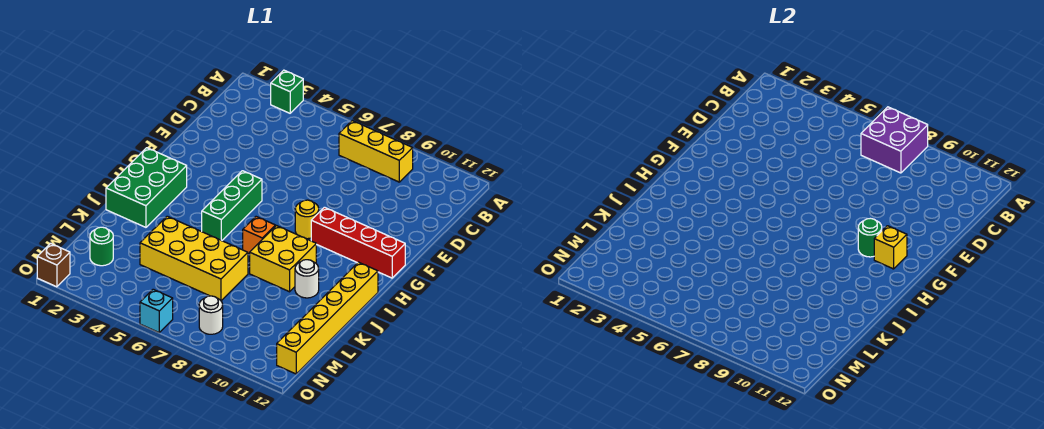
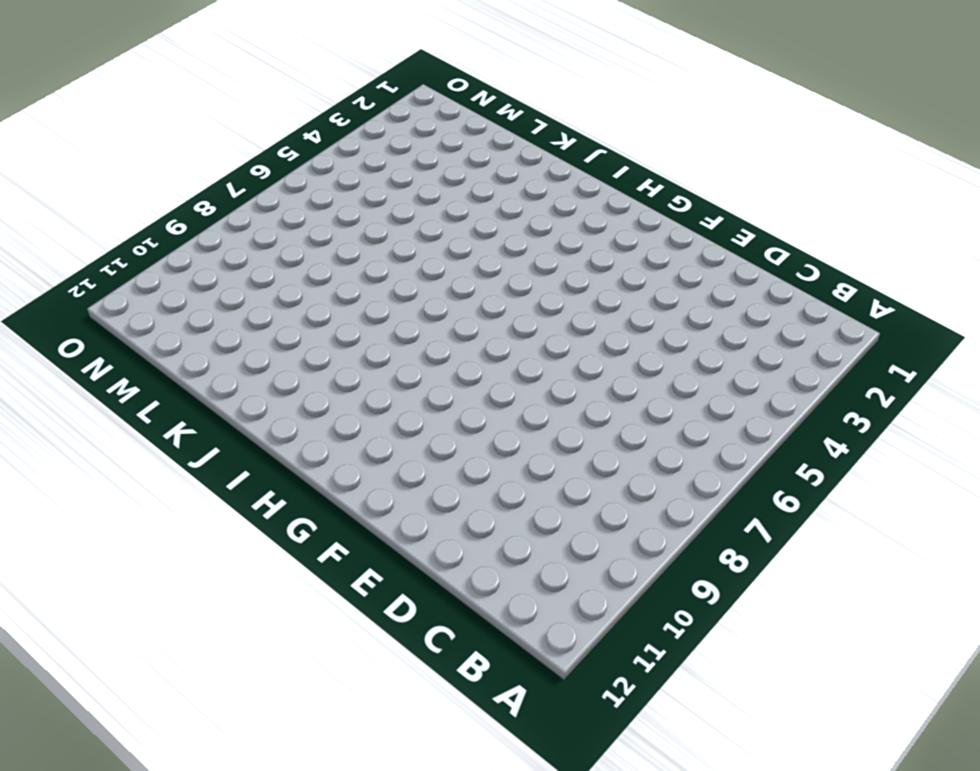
none -> green brick A3 level 1
none -> yellow brick B7:B9 level 1
none -> green brick G5:I5 level 1

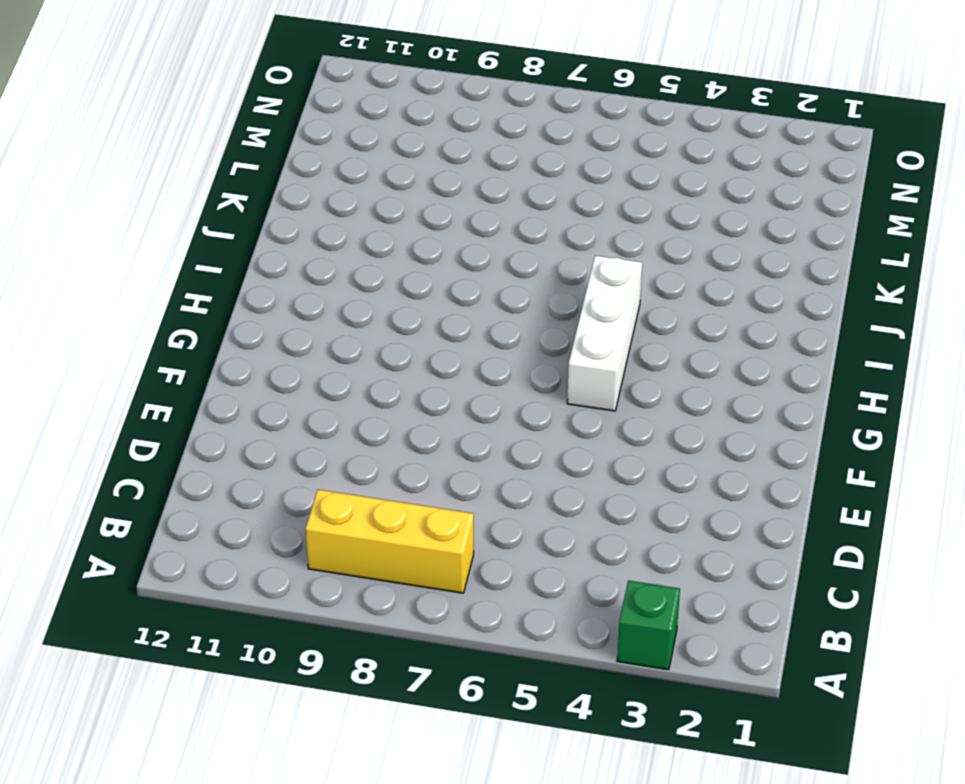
white brick G5:I5 level 1 -> green brick G5:I5 level 1
none -> yellow round brick G8 level 1
none -> red brick G9:G12 level 1
none -> green brick H1:J2 level 1

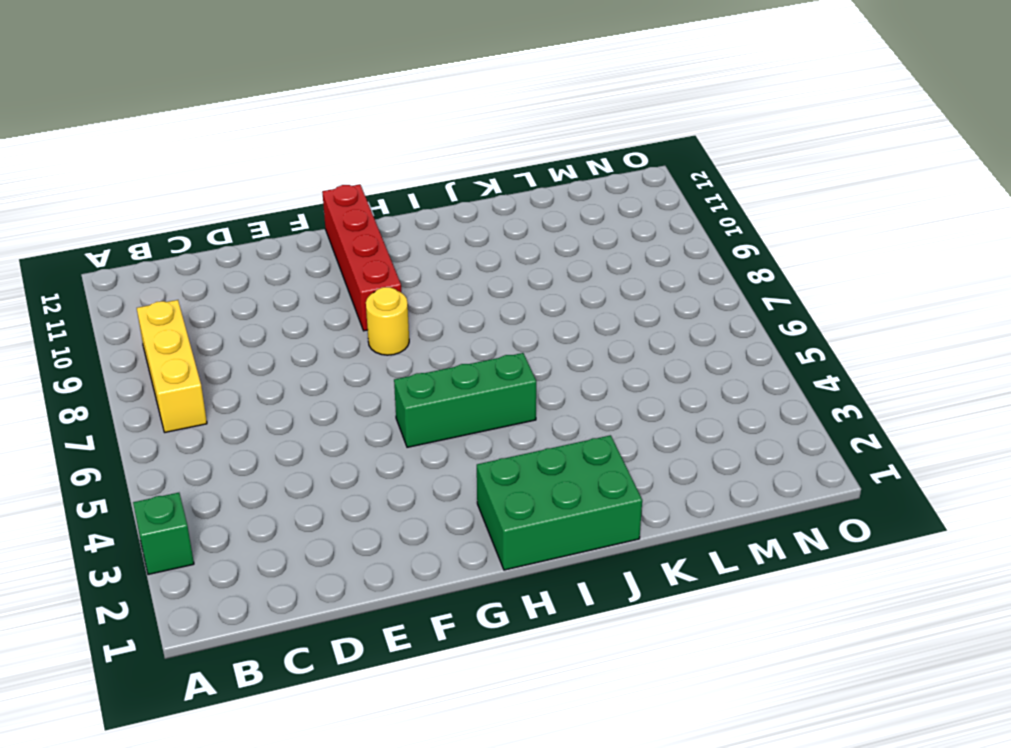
none -> orange brick I7 level 1
none -> yellow brick I8:J9 level 1
none -> yellow brick I12:N12 level 1

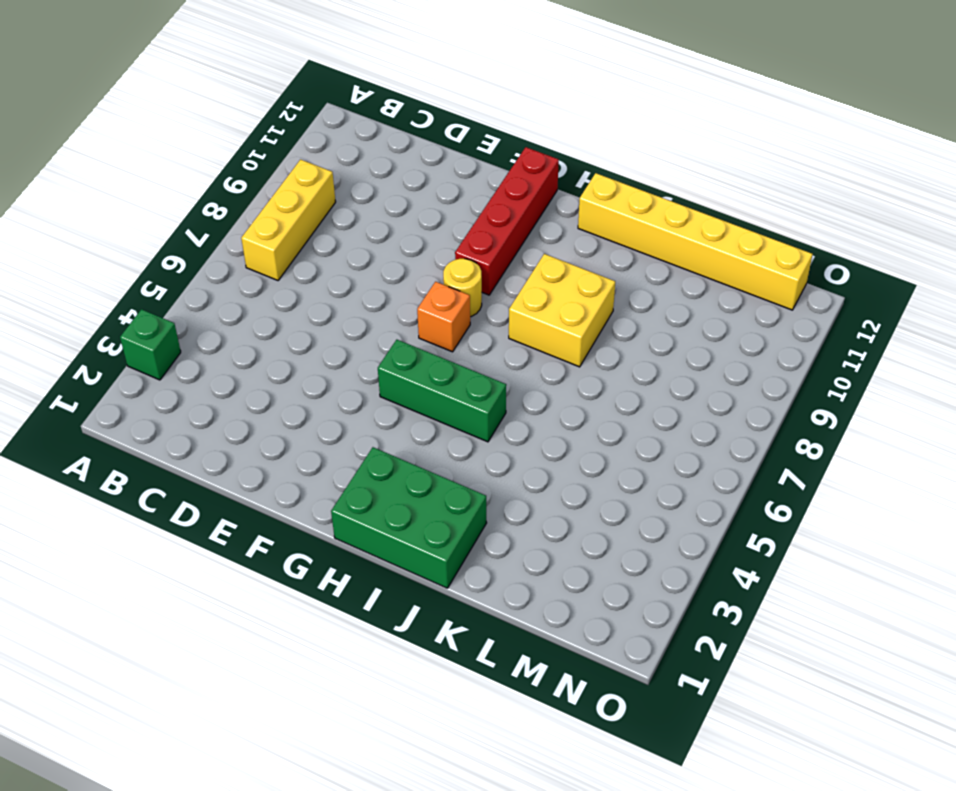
orange brick G7 level 1 -> orange brick I7 level 1
none -> white round brick J10 level 1
none -> yellow brick K4:L7 level 1
none -> green round brick M2 level 1

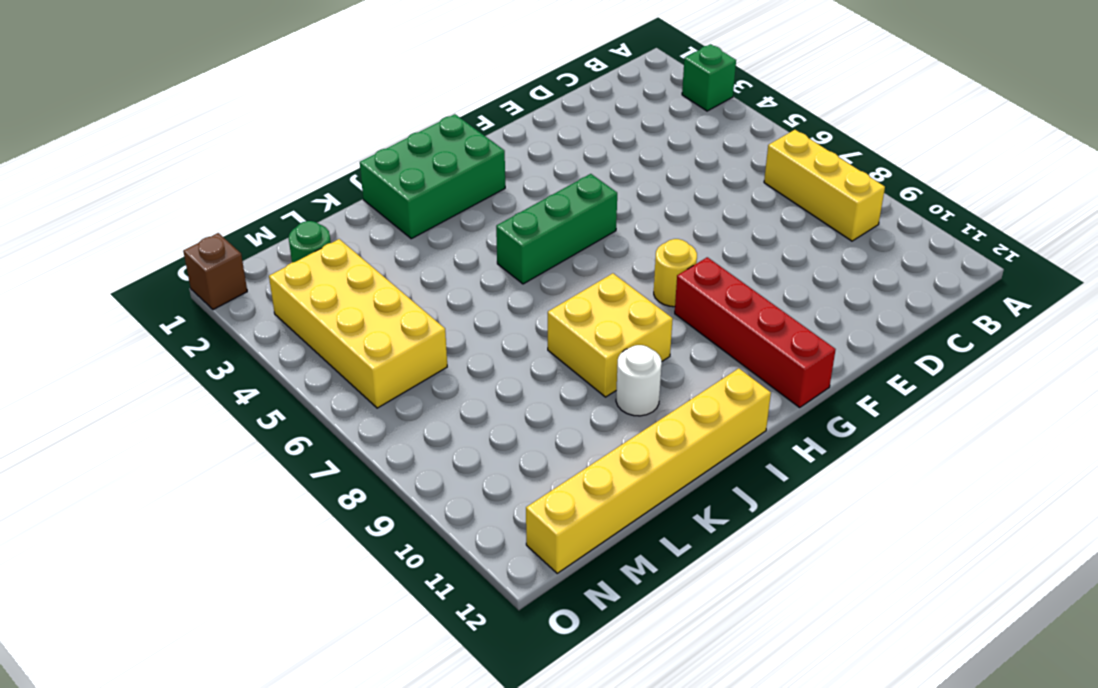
yellow brick M3:N6 level 1 -> yellow brick K4:L7 level 1
none -> orange brick I7 level 1
none -> white round brick N8 level 1
none -> cyan brick O6 level 1

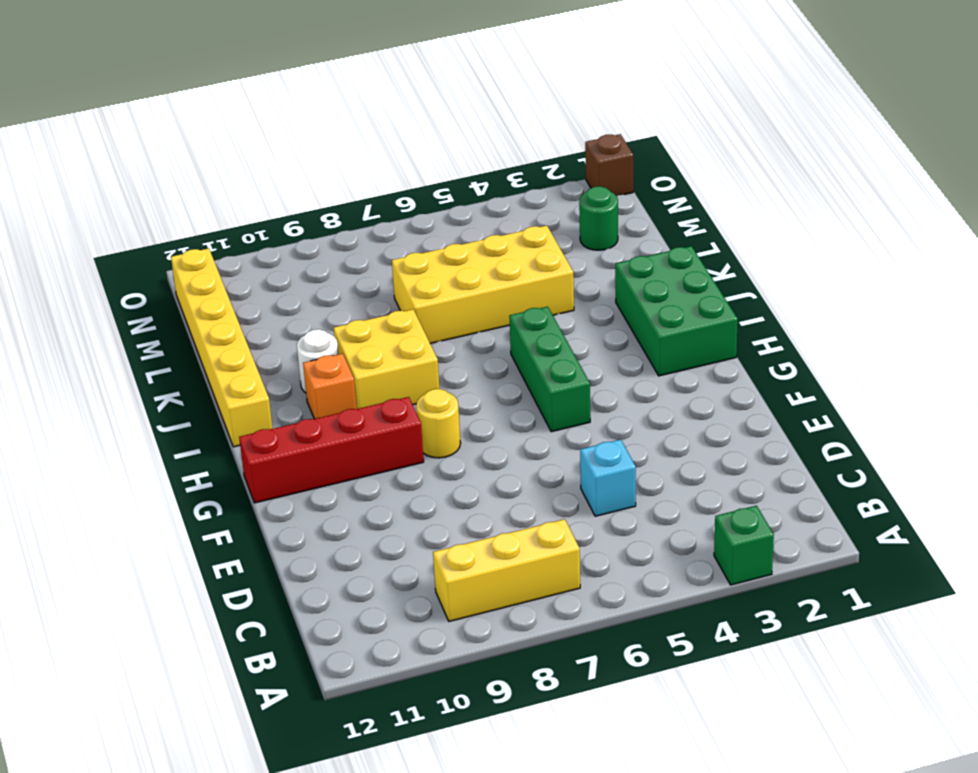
cyan brick D5 level 1 -> cyan brick O6 level 1
orange brick I10 level 1 -> orange brick I7 level 1
none -> white round brick N8 level 1
none -> purple brick A7:B8 level 2
none -> green round brick G10 level 2

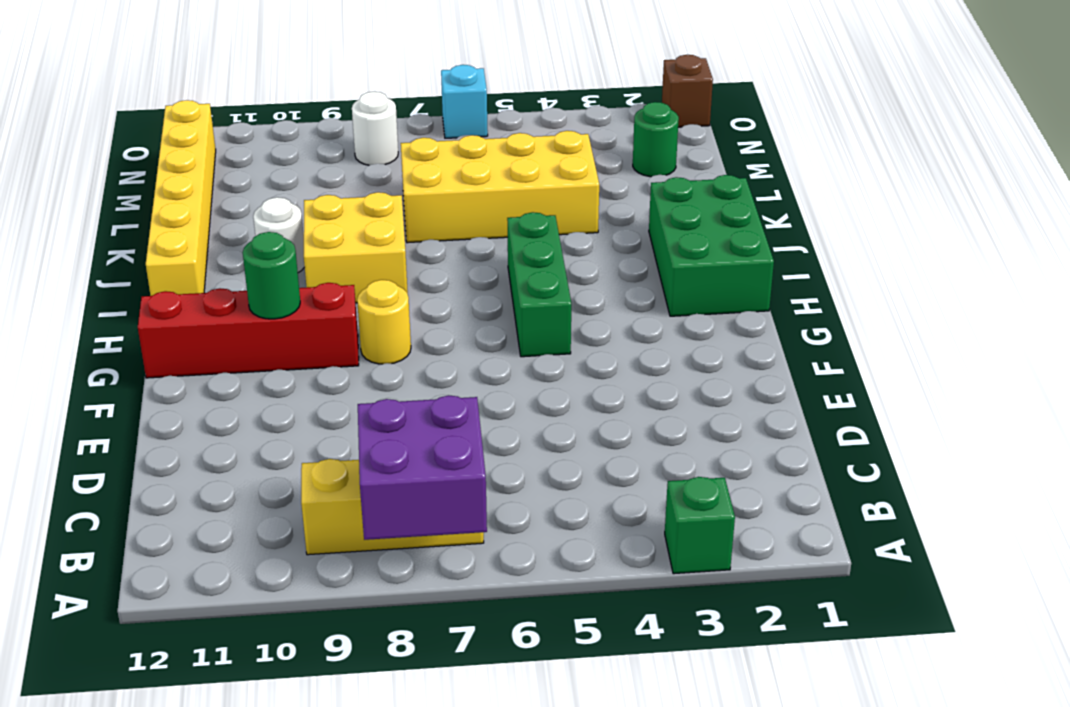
none -> orange brick I7 level 1
none -> yellow brick G11 level 2

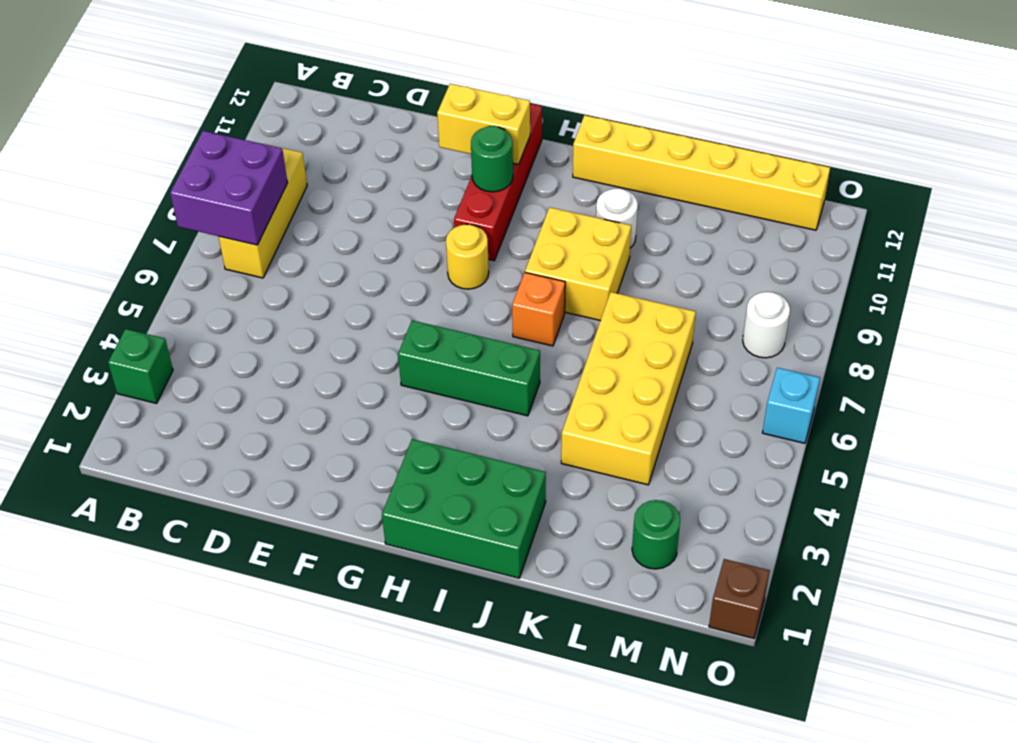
yellow brick F11:G11 level 2 -> yellow brick G11 level 2

